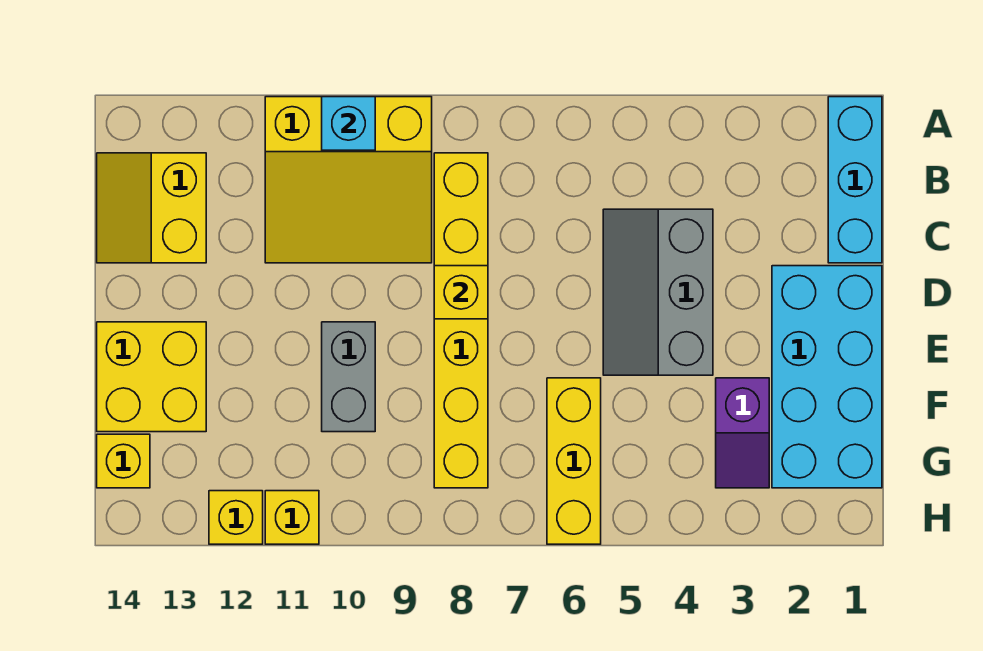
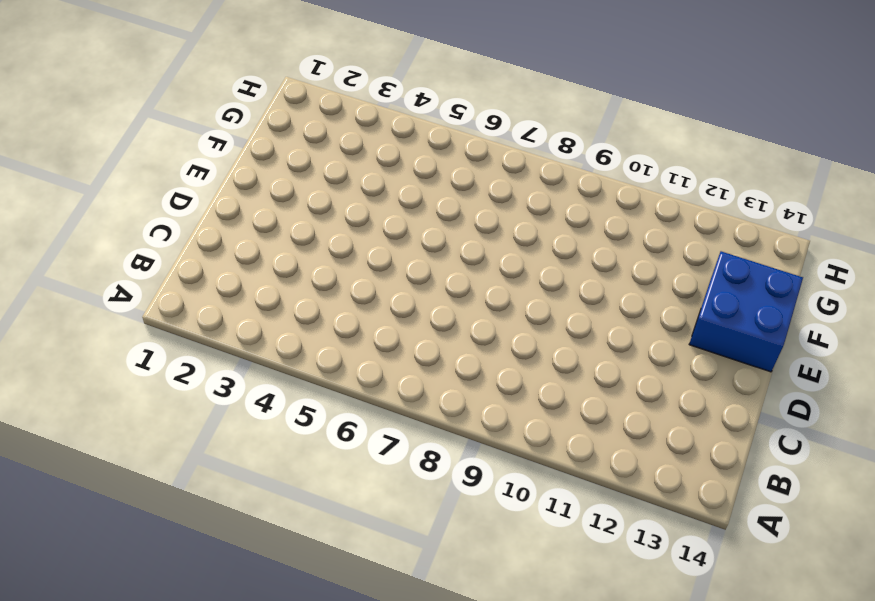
blue brick E13:F14 level 1 -> yellow brick E13:F14 level 1
none -> cyan brick A1:C1 level 1
none -> yellow slope A9:C11 level 1 top A
none -> yellow brick B8:G8 level 1

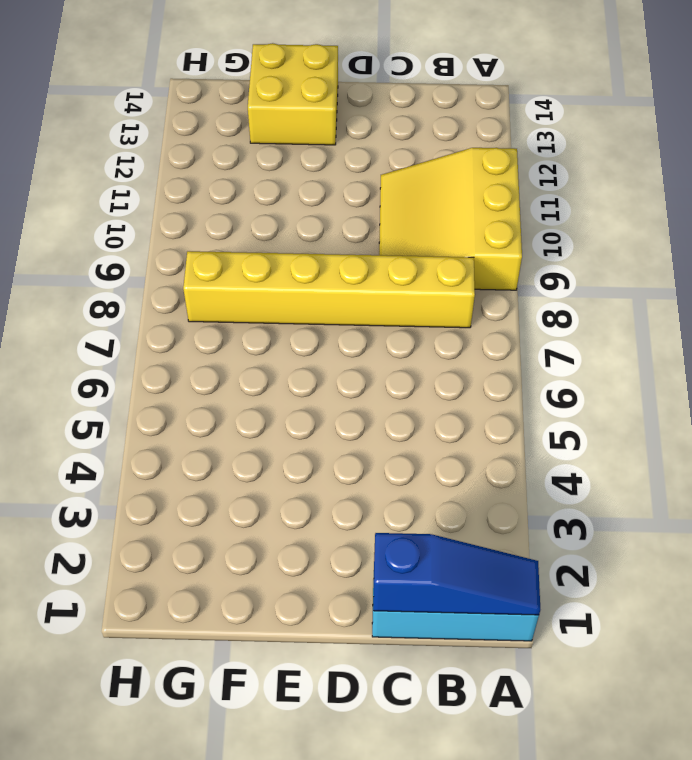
blue slope A1:C1 level 2 top C -> none
none -> yellow slope B13:C14 level 1 top 13
none -> grey slope C4:E5 level 1 top 4
none -> cyan brick D1:G2 level 1

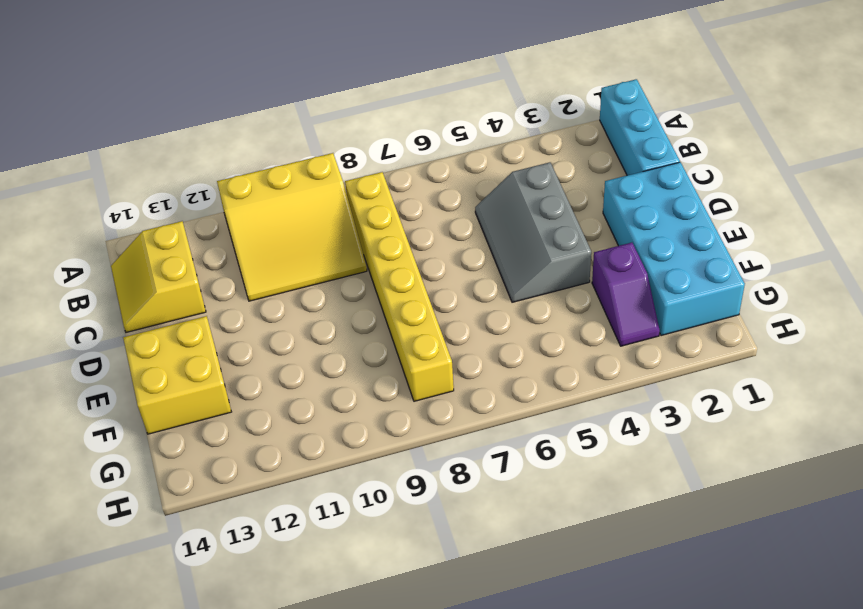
none -> grey brick E10:F10 level 1
none -> yellow brick F6:H6 level 1
none -> yellow brick G14 level 1

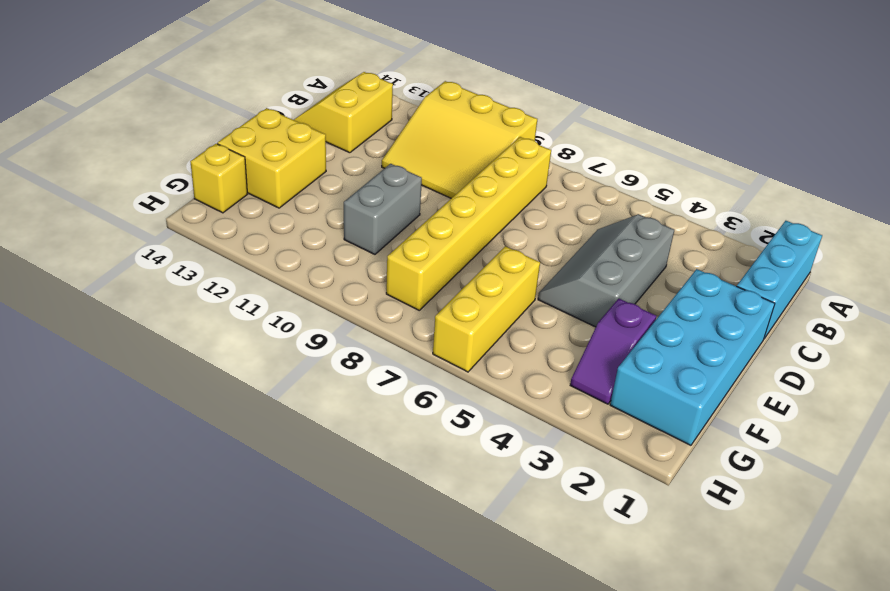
none -> yellow brick H11 level 1
none -> yellow brick H12 level 1
none -> cyan brick A10 level 2

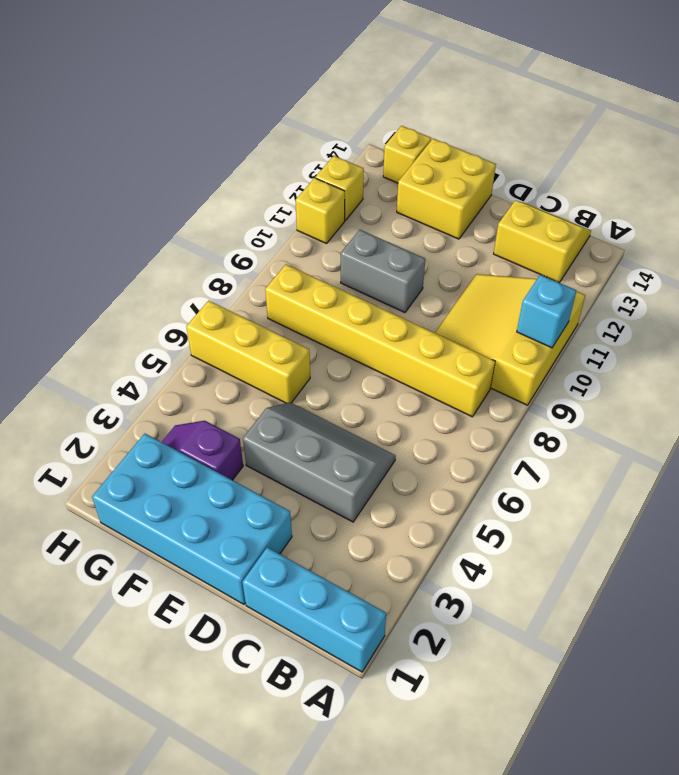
none -> yellow brick D8 level 2

